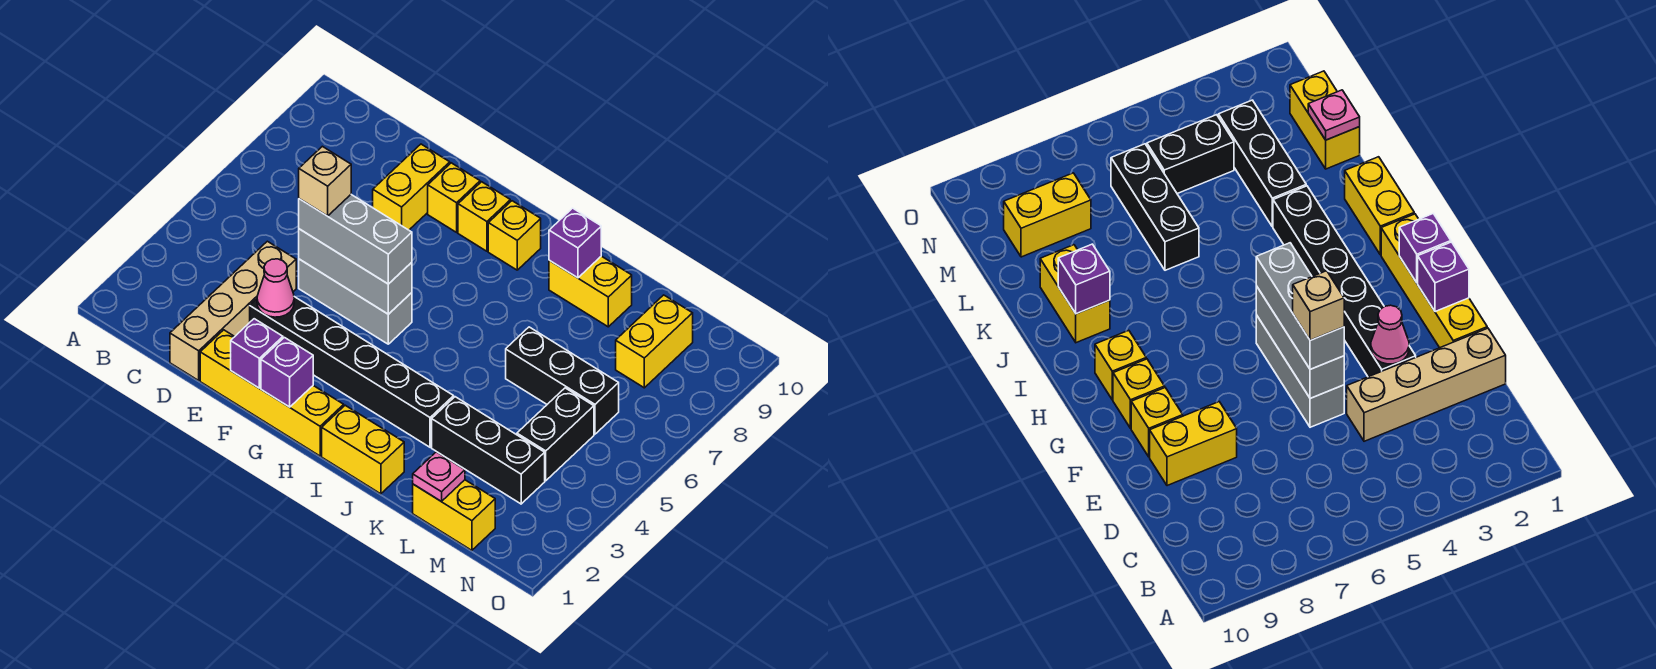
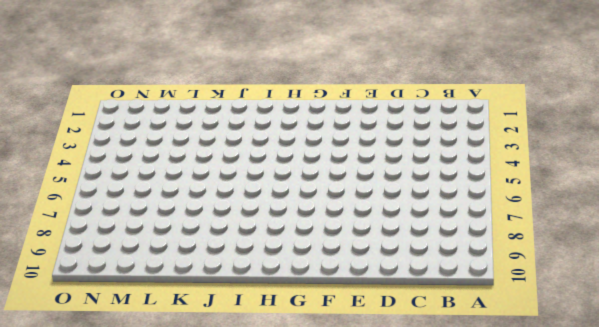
none -> tan brick D1:D4 level 1
none -> yellow brick E1:H1 level 1
none -> black brick E3:J3 level 1

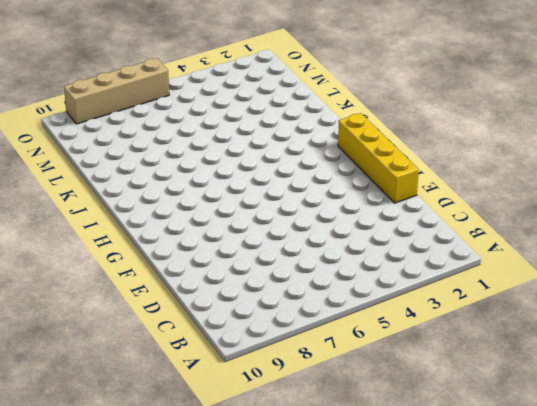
tan brick O6:O9 level 1 -> tan brick D1:D4 level 1
none -> black brick E3:J3 level 1
none -> grey brick E5:G5 level 1
none -> yellow brick E8:E9 level 1

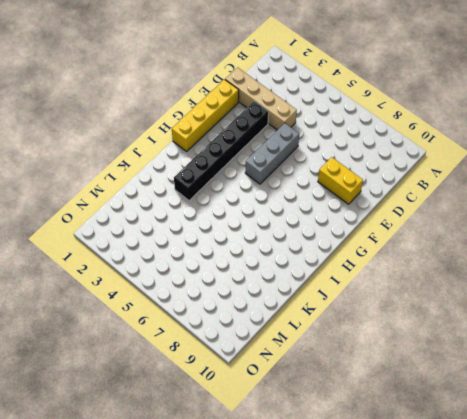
none -> yellow brick F9 level 1
none -> yellow brick G9 level 1
none -> yellow brick H9 level 1

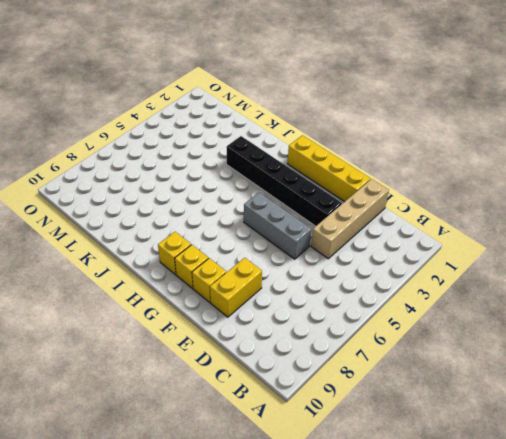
none -> yellow brick I1:J1 level 1
none -> yellow brick J9:K9 level 1
none -> black brick K3:M3 level 1

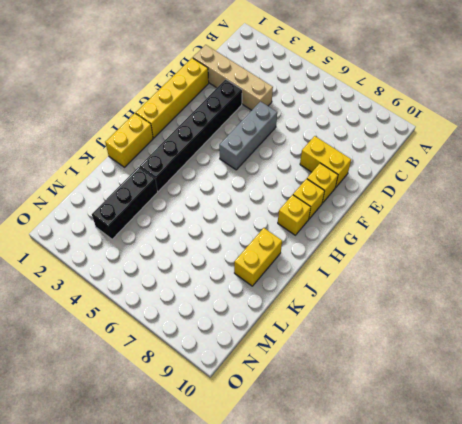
none -> black brick K6:M6 level 1
none -> yellow brick L1:M1 level 1
none -> black brick M4:M5 level 1

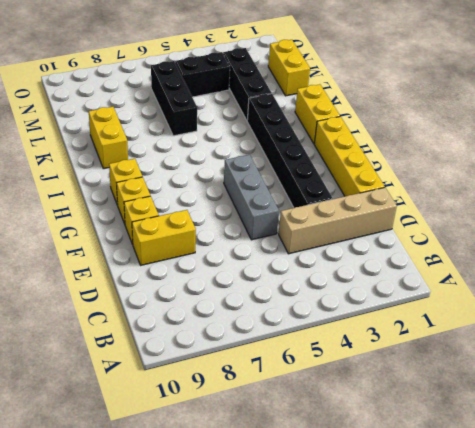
none -> yellow brick M8:M9 level 1
none -> pink cone E3 level 2
none -> grey brick E5:G5 level 2

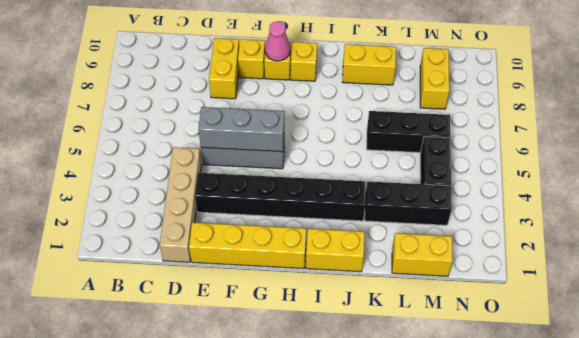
pink cone G9 level 2 -> pink cone E3 level 2
none -> purple brick F1 level 2
none -> purple brick G1 level 2
none -> purple brick J9 level 2

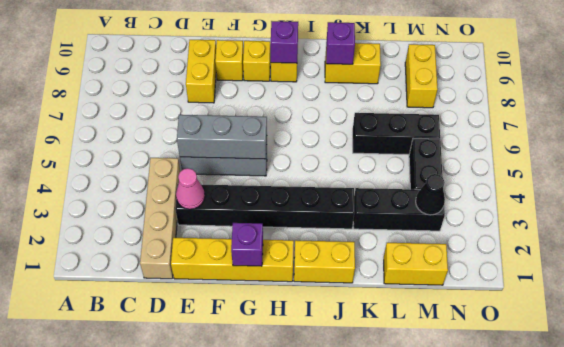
purple brick H9 level 2 -> purple brick F1 level 2
black cone M3 level 2 -> none
none -> pink plate L1 level 2
none -> grey brick E5:G5 level 3
none -> tan brick E5 level 4

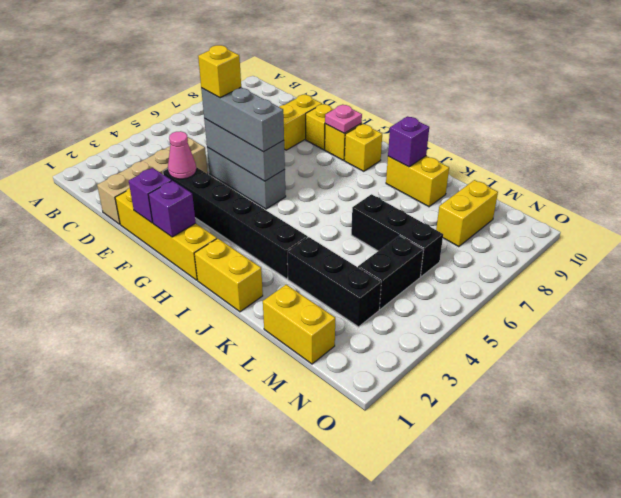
yellow brick E5 level 4 -> tan brick E5 level 4
pink plate G9 level 2 -> pink plate L1 level 2

